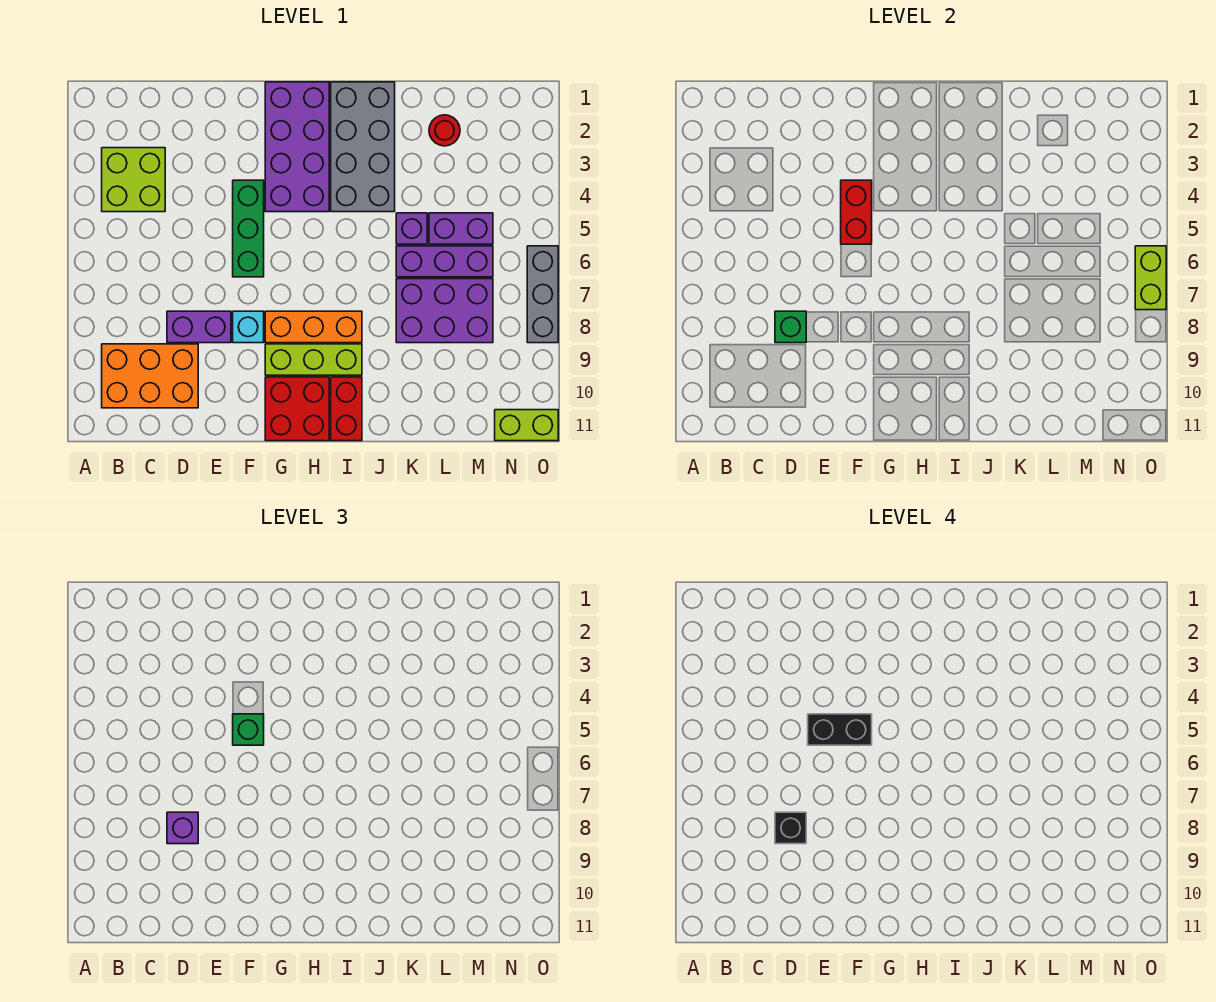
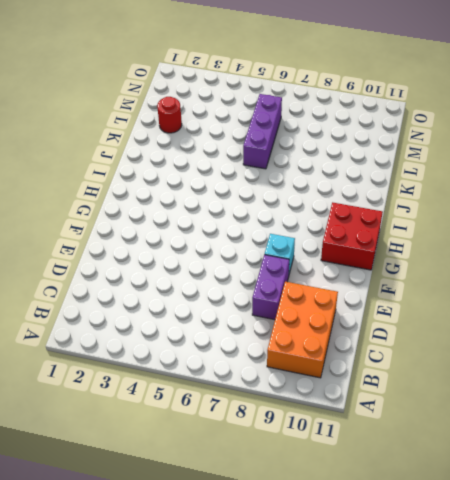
none -> lime brick B3:C4 level 1
none -> green brick F4:F6 level 1
none -> purple brick G1:H4 level 1

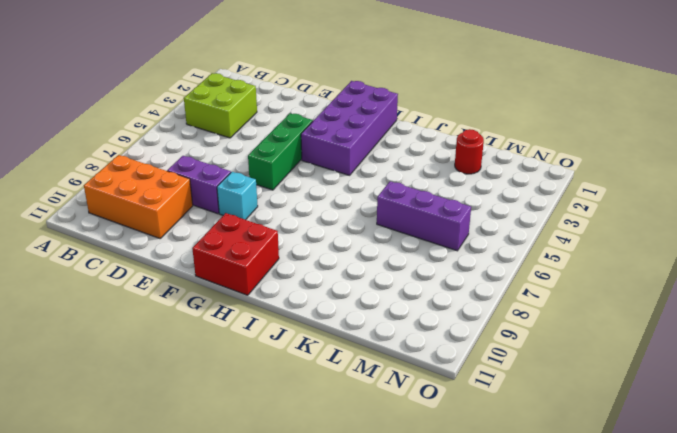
none -> orange brick G8:I8 level 1
none -> lime brick G9:I9 level 1
none -> grey brick I1:J4 level 1

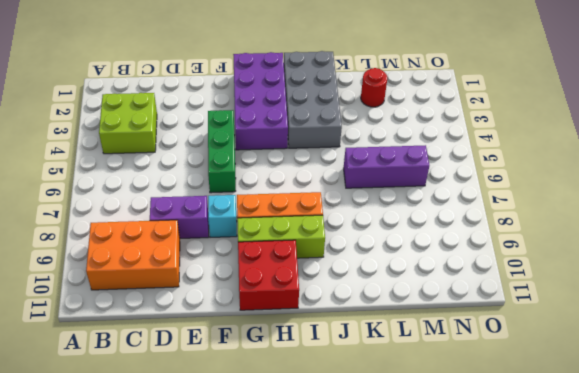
none -> red brick I10:I11 level 1
none -> purple brick K5 level 1
none -> purple brick K7:M8 level 1

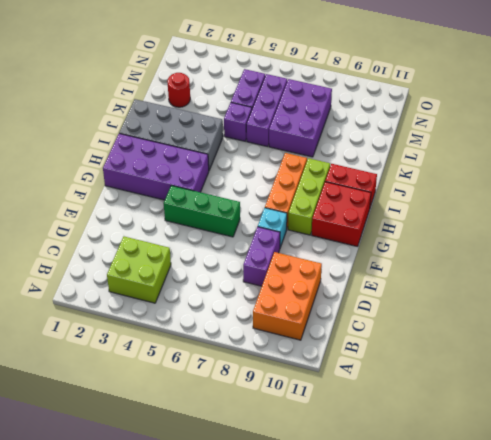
none -> lime brick N11:O11 level 1
none -> grey brick O6:O8 level 1
none -> green brick D8 level 2

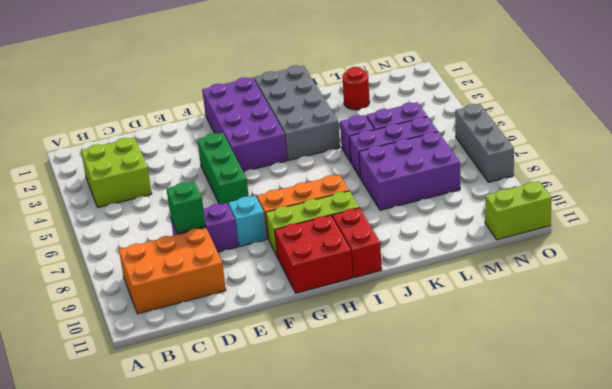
none -> red brick F4:F5 level 2
none -> lime brick O6:O7 level 2
none -> purple brick D8 level 3

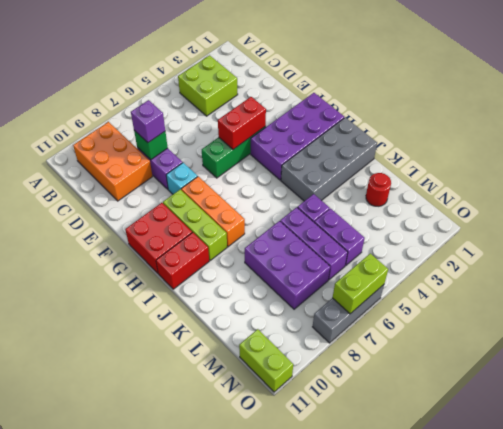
none -> green brick F5 level 3
none -> black brick D8 level 4
none -> black brick E5:F5 level 4

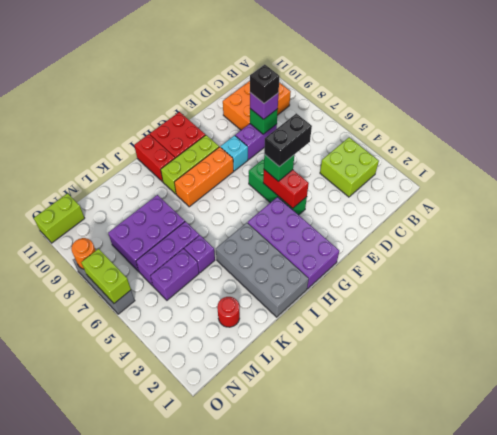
orange round brick O8 level 2 -> none

